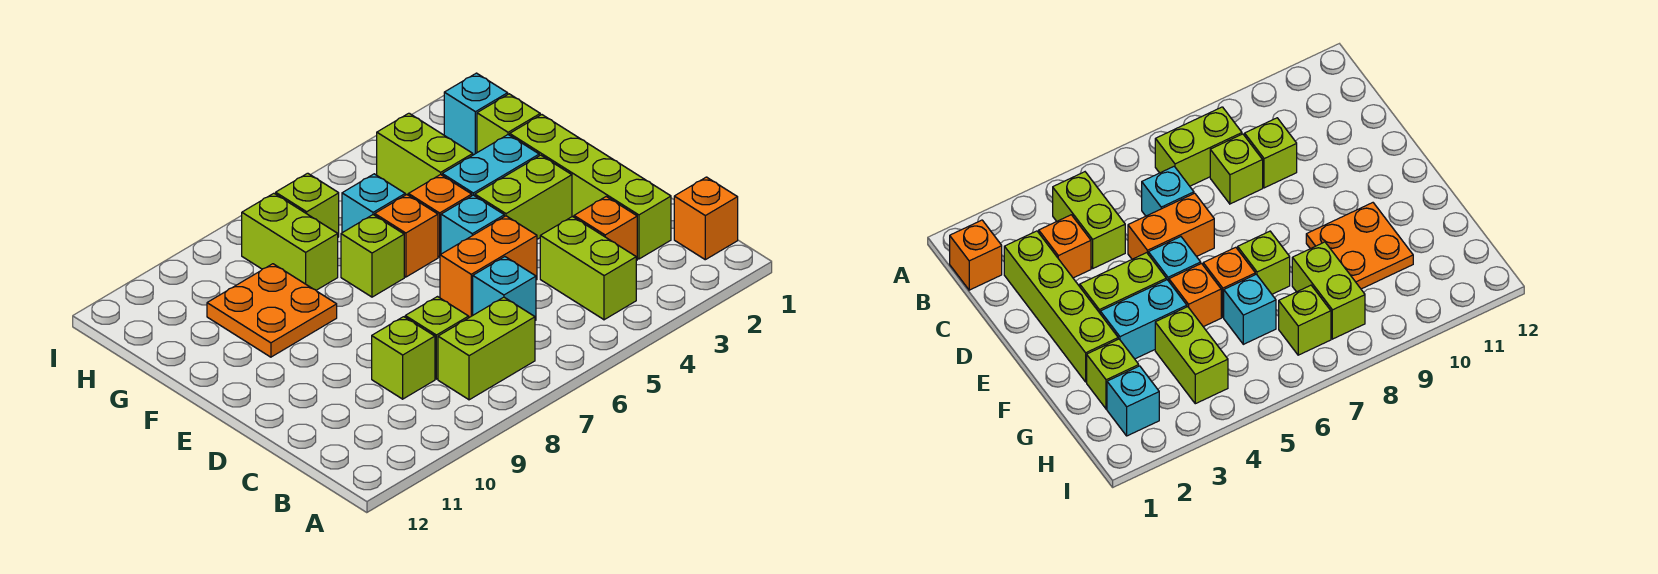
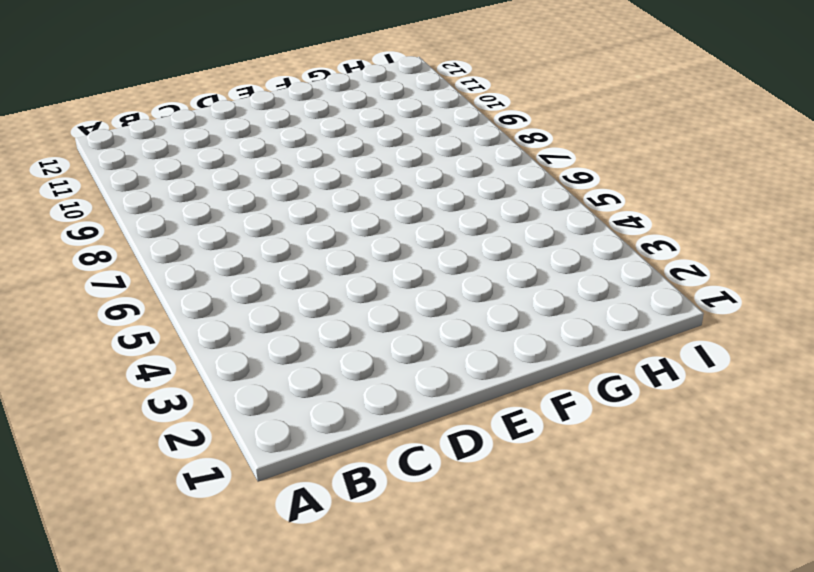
none -> orange brick B1 level 1
none -> lime brick B4:C4 level 1
none -> lime brick B7:B8 level 1

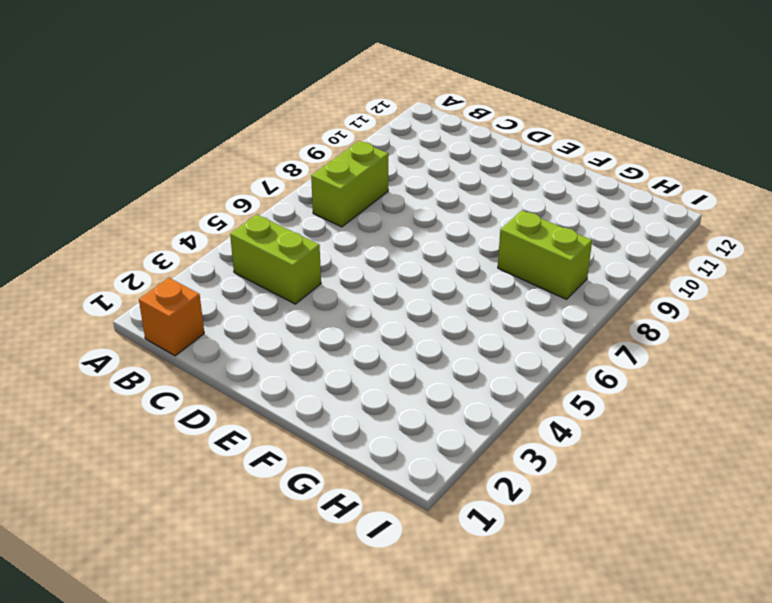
none -> lime brick C2:F2 level 1
none -> orange brick C3 level 1
none -> cyan brick C6 level 1

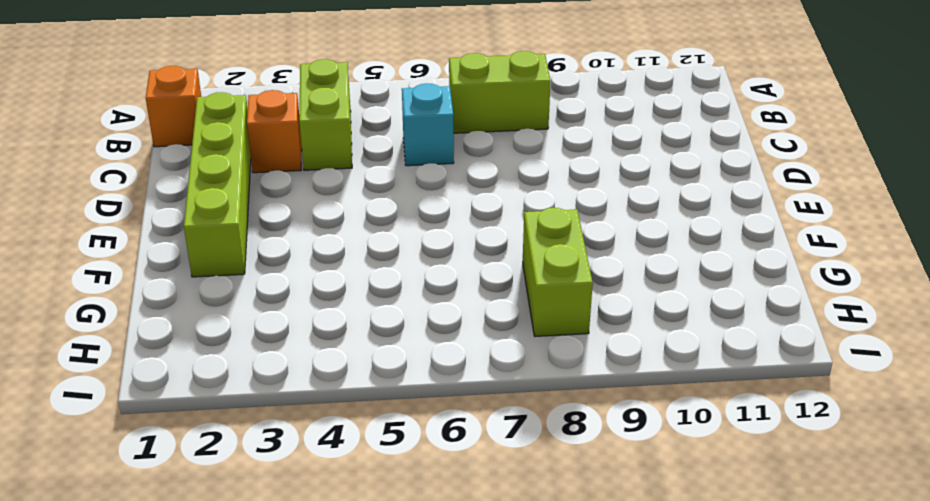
none -> lime brick C8 level 1
none -> lime brick C9 level 1
none -> orange brick D5:D6 level 1

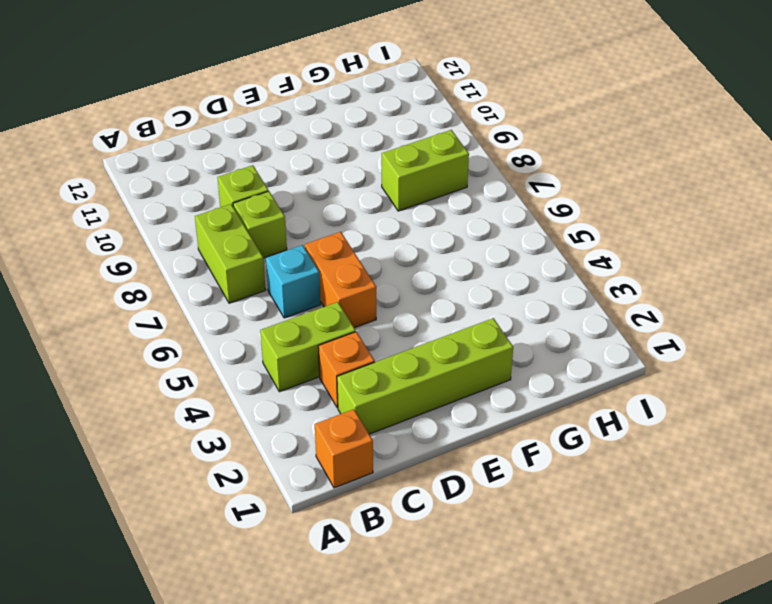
none -> lime brick E3:E4 level 1
none -> cyan brick E5 level 1
none -> cyan brick F3:F4 level 1

